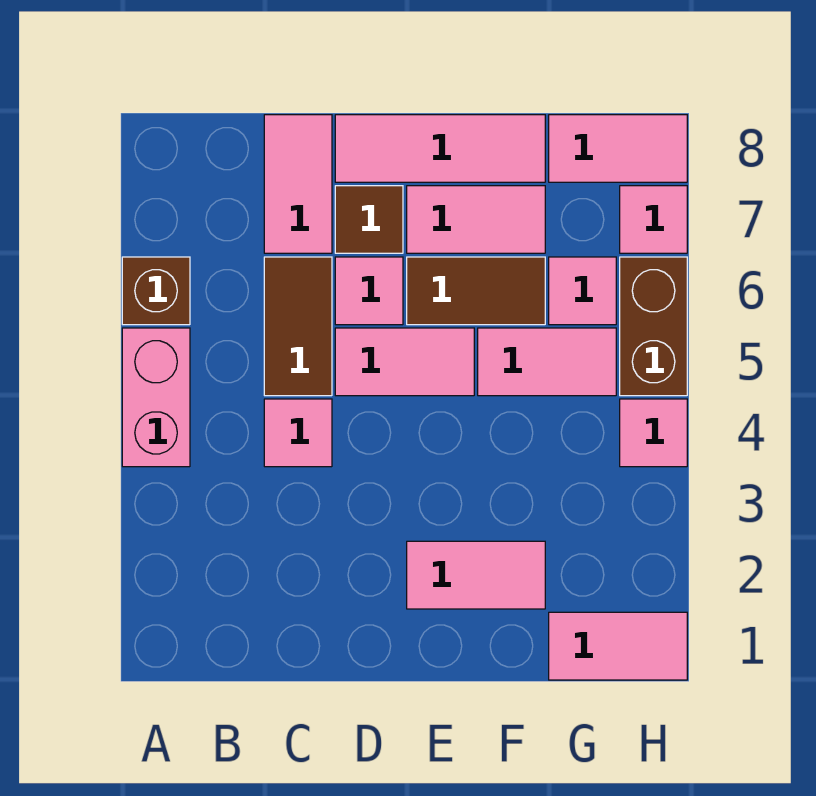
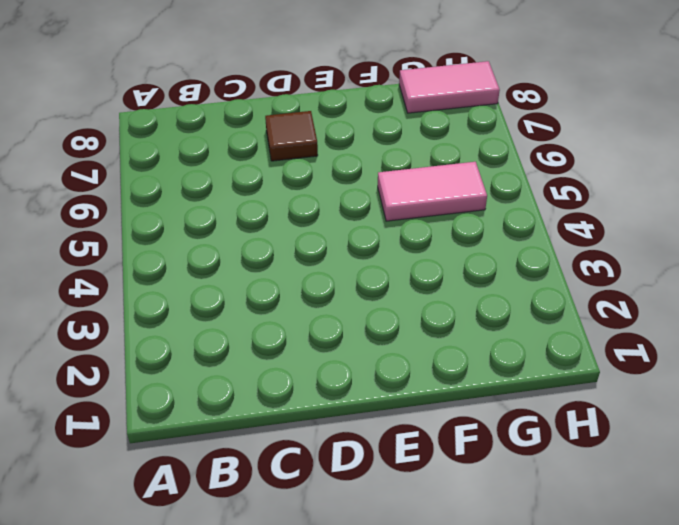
none -> pink brick A4:A5 level 1
none -> brown brick A6 level 1
none -> pink tile C4 level 1

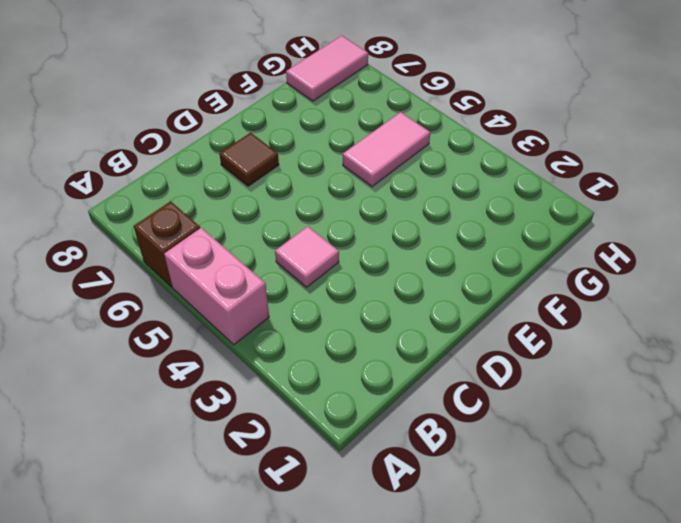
none -> brown tile C5:C6 level 1
none -> pink tile C7:C8 level 1
none -> pink tile D5:E5 level 1

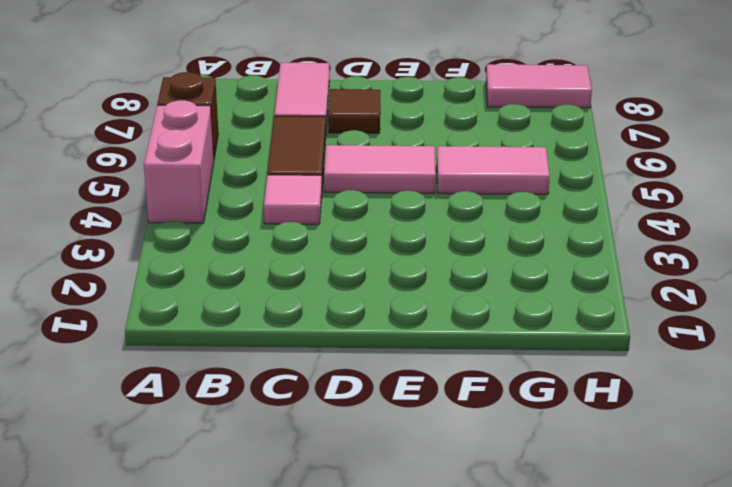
none -> pink tile D6 level 1
none -> pink tile D8:F8 level 1
none -> pink tile E2:F2 level 1

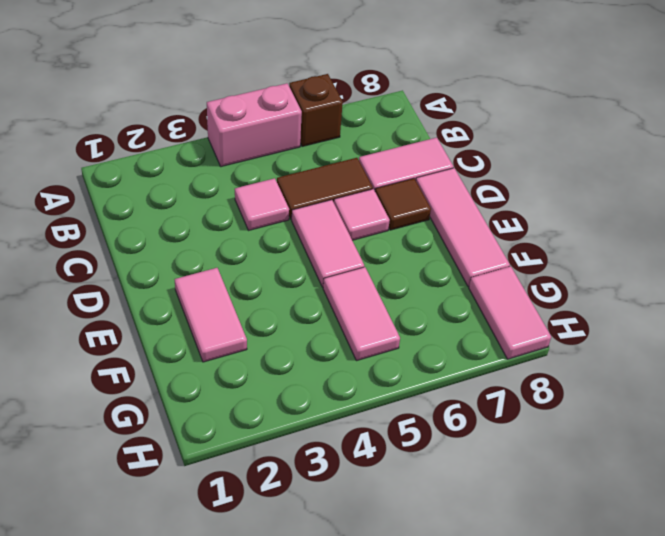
none -> brown tile E6:F6 level 1
none -> pink tile E7:F7 level 1
none -> pink tile G1:H1 level 1

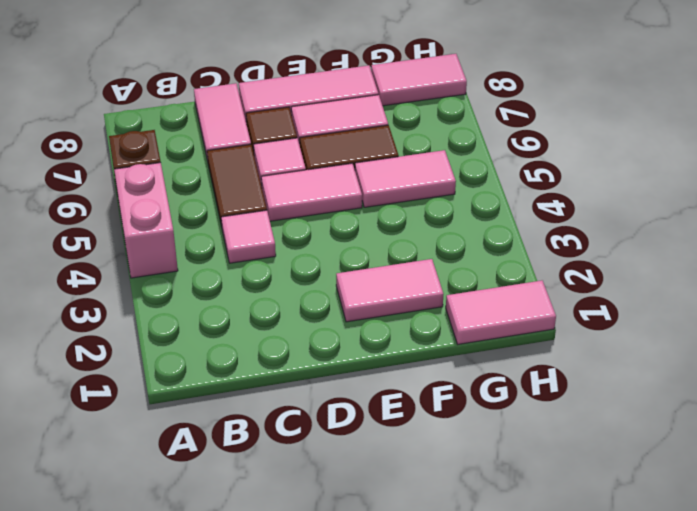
none -> pink tile G6 level 1
none -> pink tile H4 level 1
none -> brown brick H5:H6 level 1

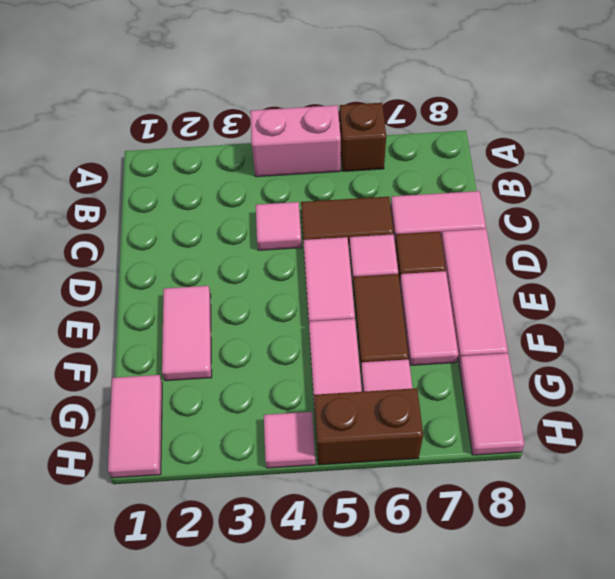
none -> pink tile H7 level 1

